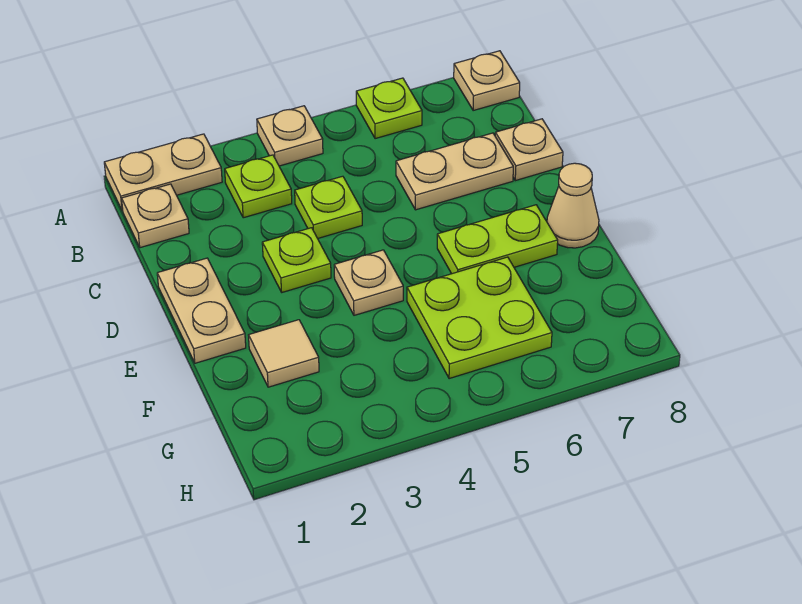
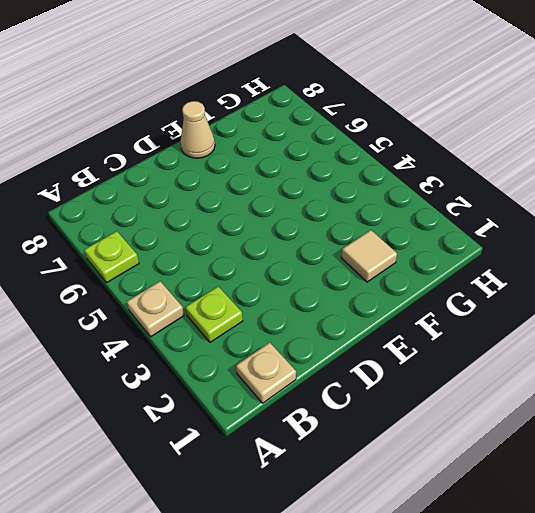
none -> tan plate A1:A2 level 1
none -> tan plate A8 level 1
none -> lime plate C4 level 1

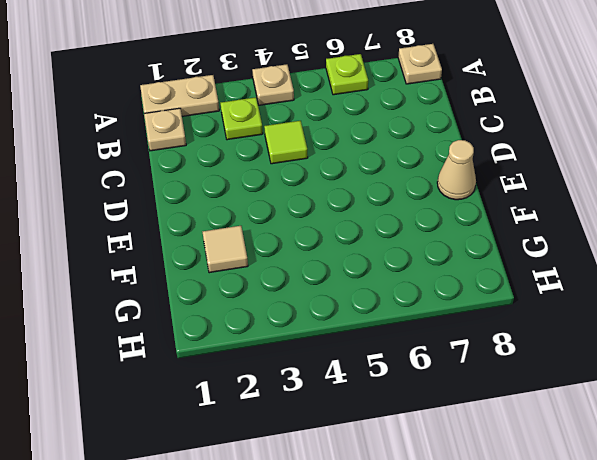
lime tile C4 level 1 -> lime plate C4 level 1
none -> tan plate C6:C7 level 1
none -> tan plate C8 level 1
none -> tan plate D1:E1 level 1

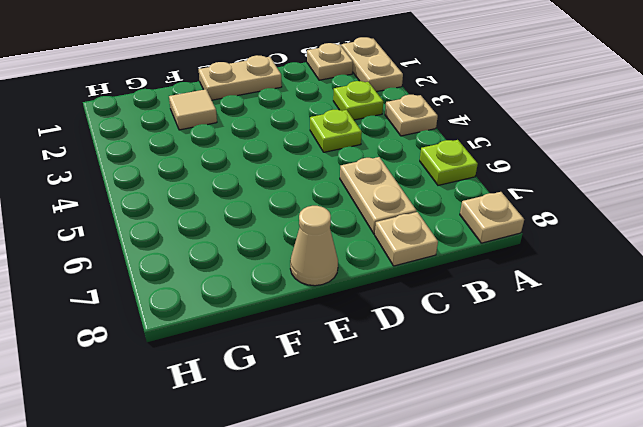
none -> lime plate D3 level 1
none -> tan plate E4 level 1
none -> lime plate E6:E7 level 1

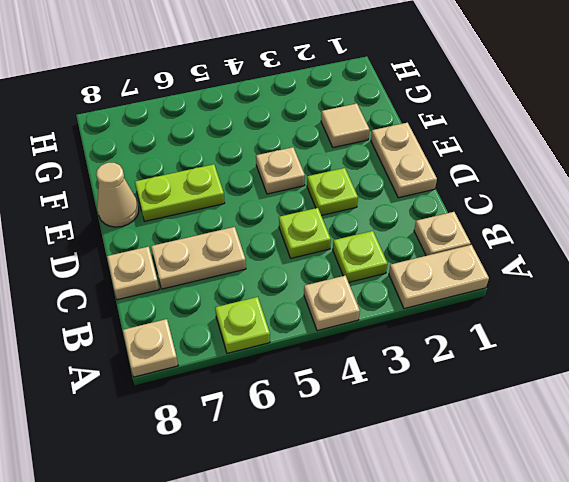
none -> lime plate F5:G6 level 1

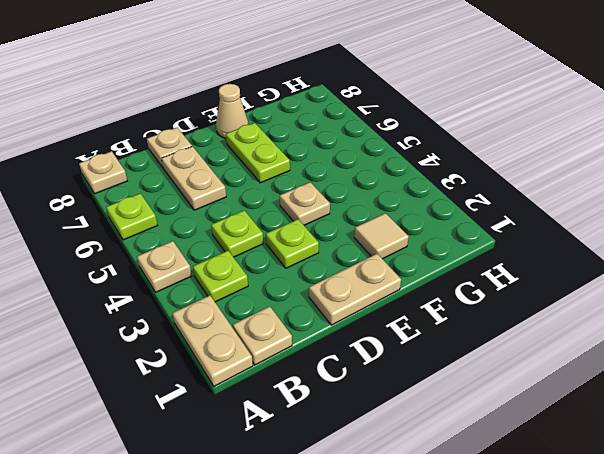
none -> lime plate F5:G6 level 1

